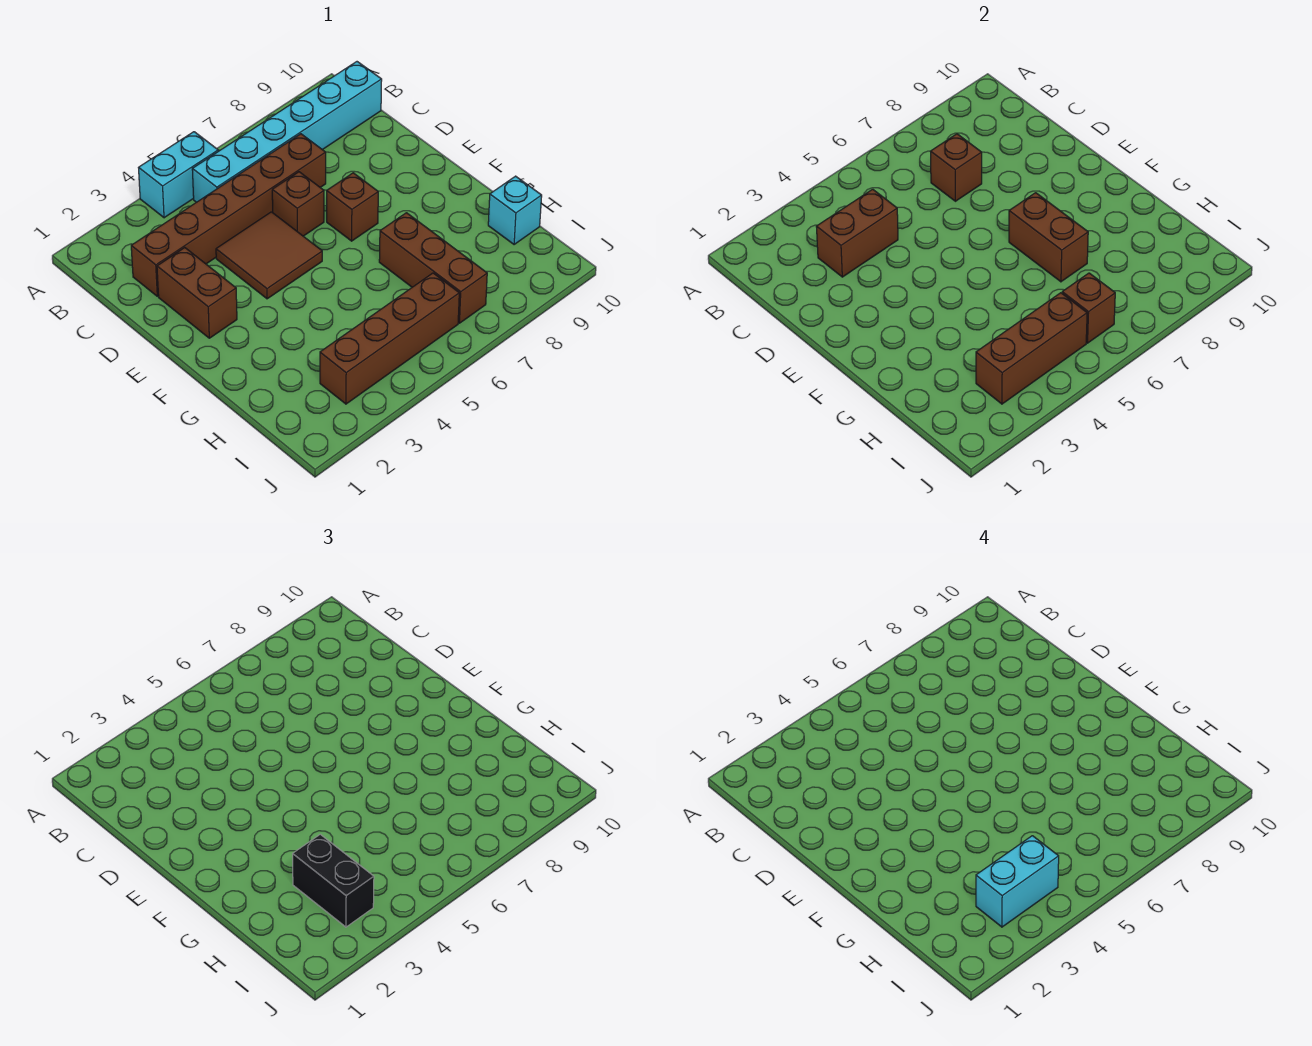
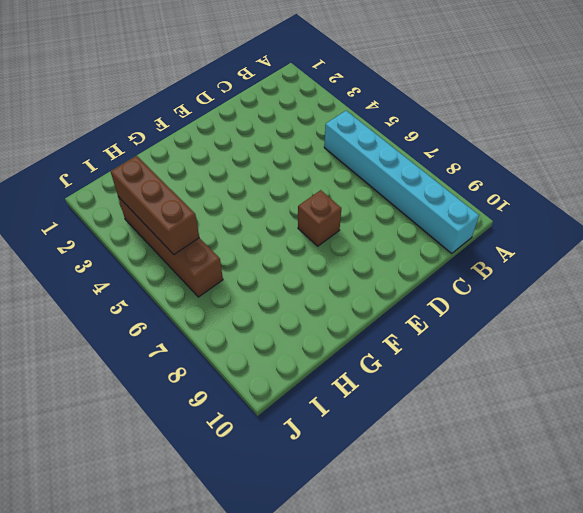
none -> cyan brick A4:A5 level 1
none -> brown brick C2:C7 level 1
none -> brown brick D2:E2 level 1

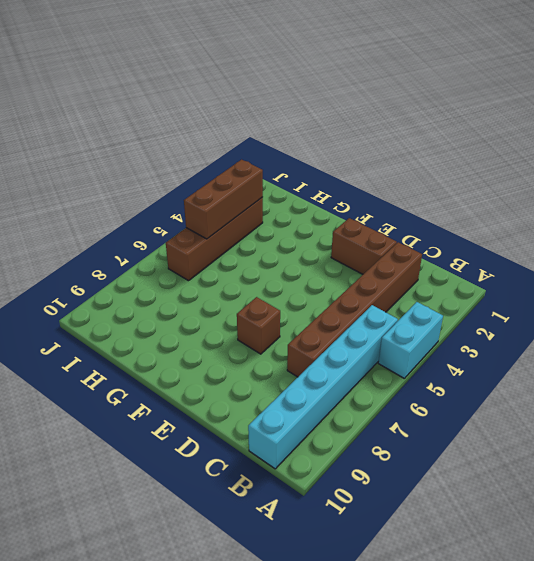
none -> brown tile D4:E5 level 1
none -> brown brick D6 level 1
none -> brown brick G7:I7 level 1

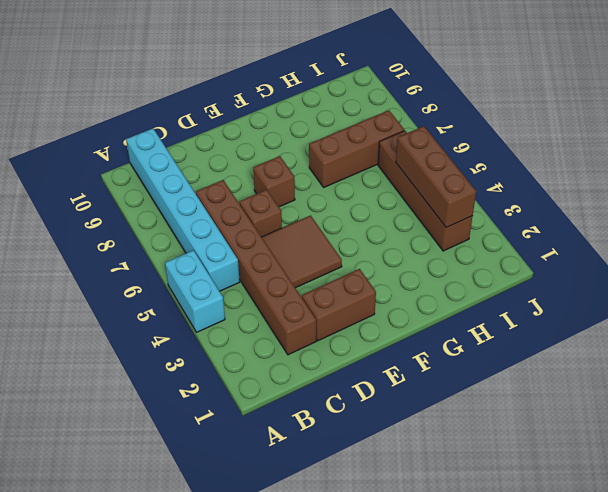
none -> cyan brick H10 level 1
none -> brown brick C3:C4 level 2
none -> brown brick C7 level 2

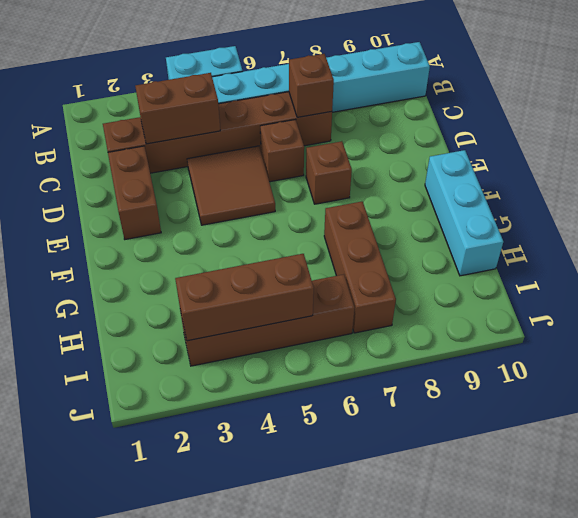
cyan brick F10:H10 level 1 -> cyan brick H10 level 1
none -> brown brick F7:G7 level 2
none -> brown brick I6 level 2
none -> black brick H3:I3 level 3

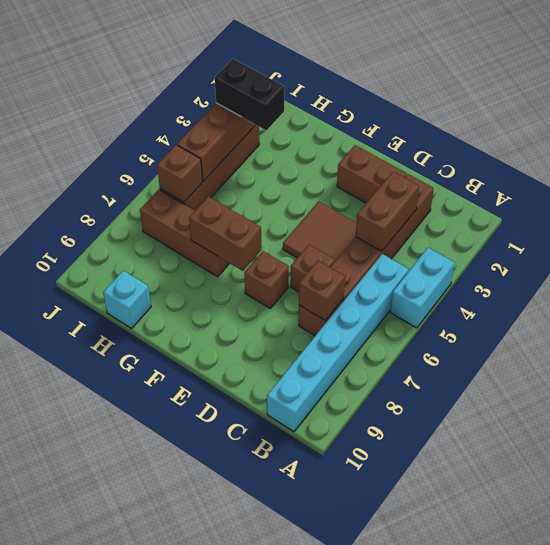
none -> cyan brick I3:I4 level 4

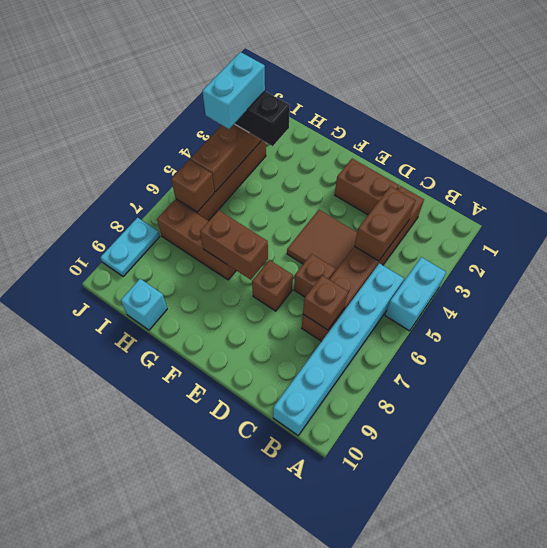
cyan plate J8:J9 level 1 -> none

